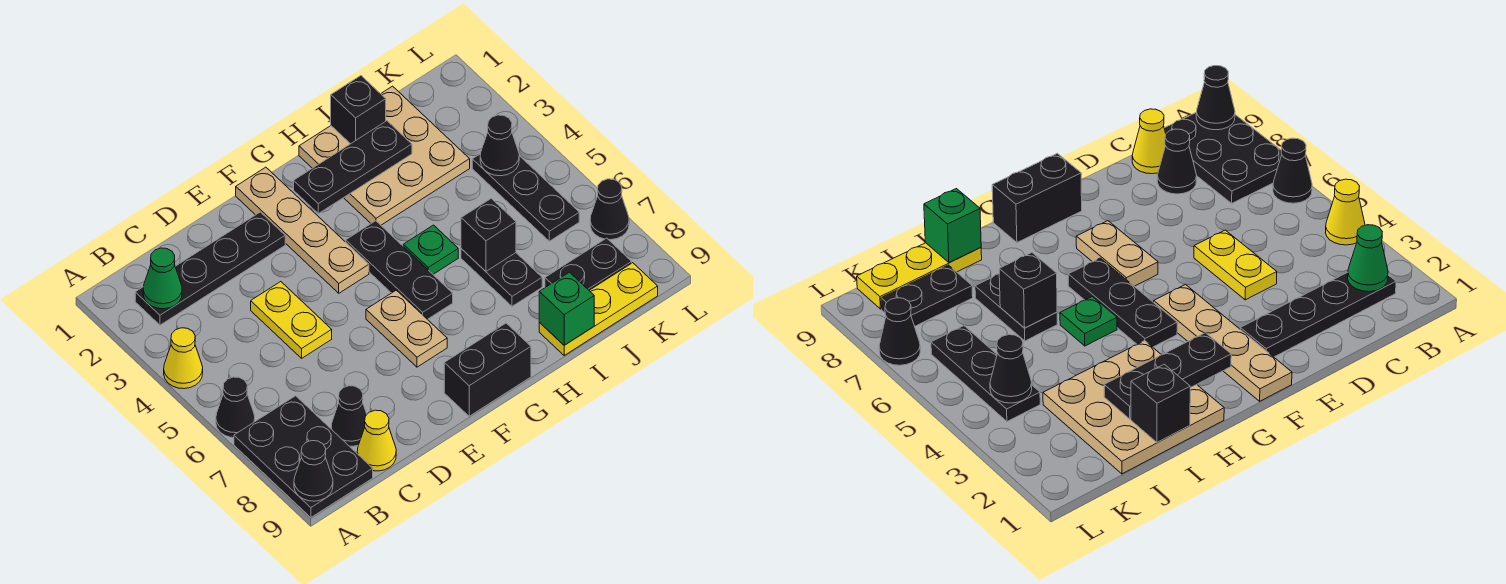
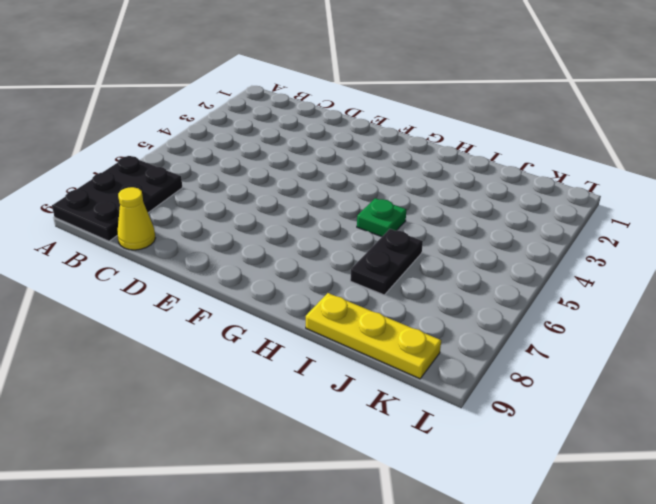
none -> yellow cone A4 level 1
none -> black cone A6 level 1
none -> black plate B2:E2 level 1

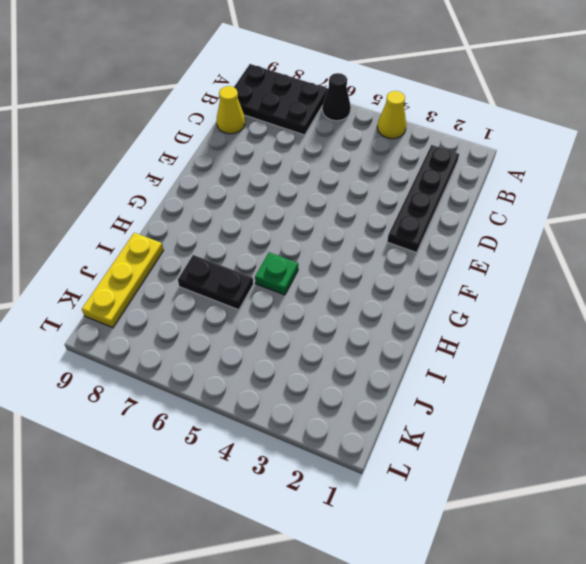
none -> black cone C8 level 1
none -> yellow plate D4:D5 level 1
none -> tan plate F1:F4 level 1

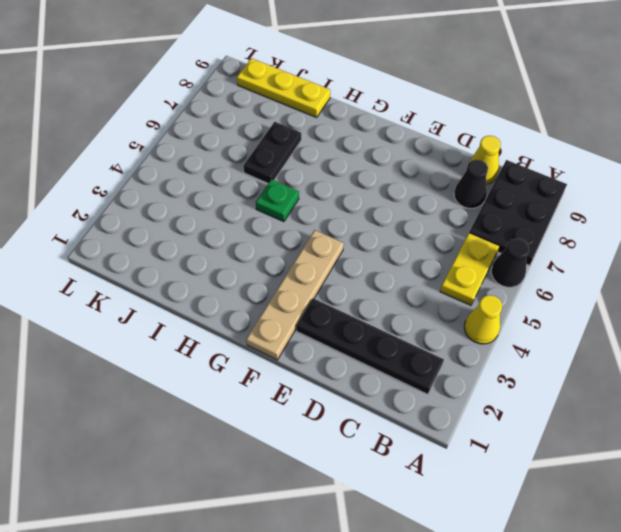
yellow plate B5:B6 level 1 -> yellow plate D4:D5 level 1
none -> tan plate F6:F7 level 1
none -> black brick F9:G9 level 1
none -> black plate G4:G6 level 1

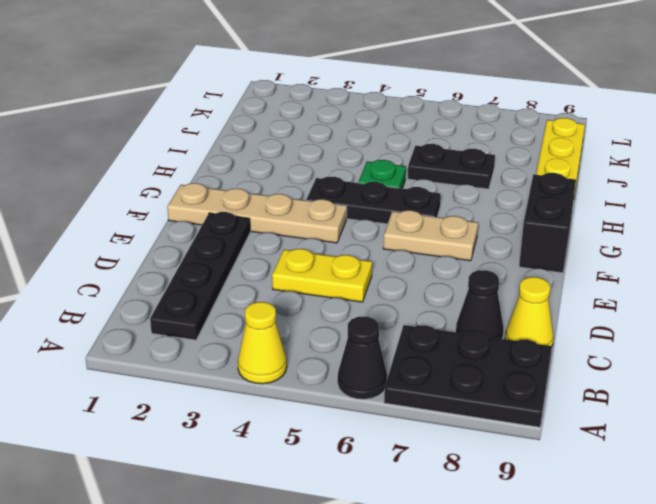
none -> tan plate H1:J3 level 1
none -> black plate J8:K8 level 1
none -> black plate K4:K6 level 1

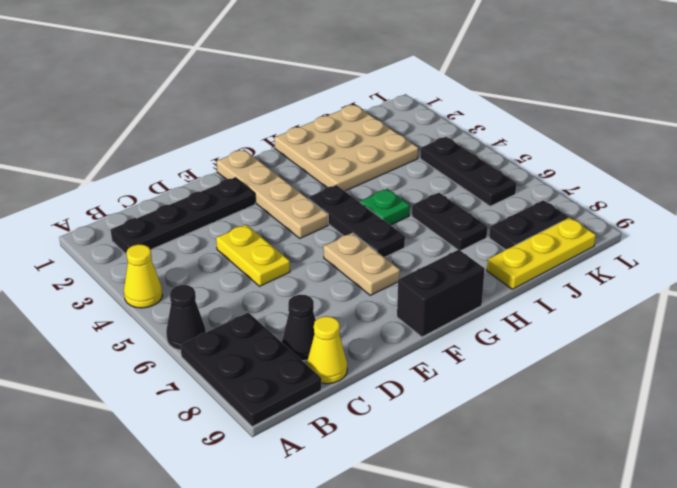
none -> black cone L7 level 1
none -> black cone A9 level 2
none -> green cone B2 level 2

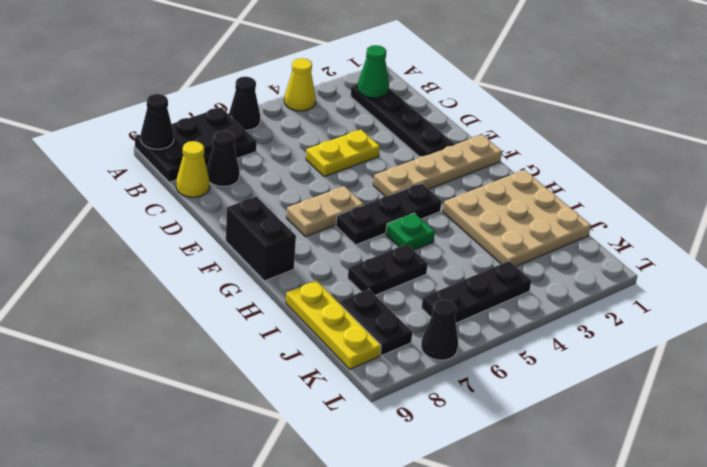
none -> black plate G2:I2 level 2
none -> black brick I1 level 2
none -> black brick I6 level 2

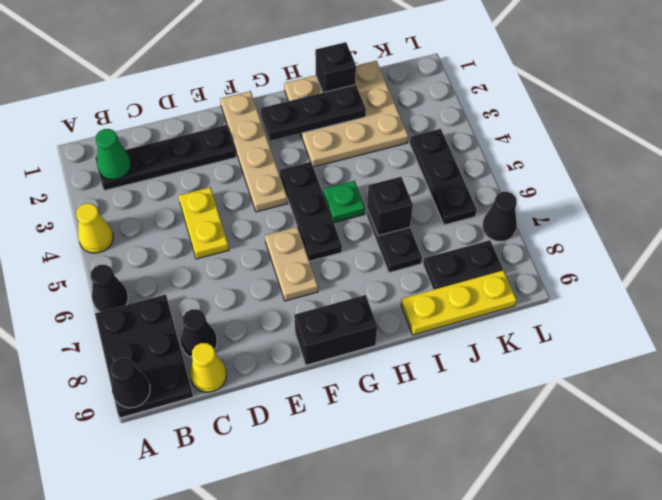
none -> green brick I9 level 2
none -> black cone K4 level 2

